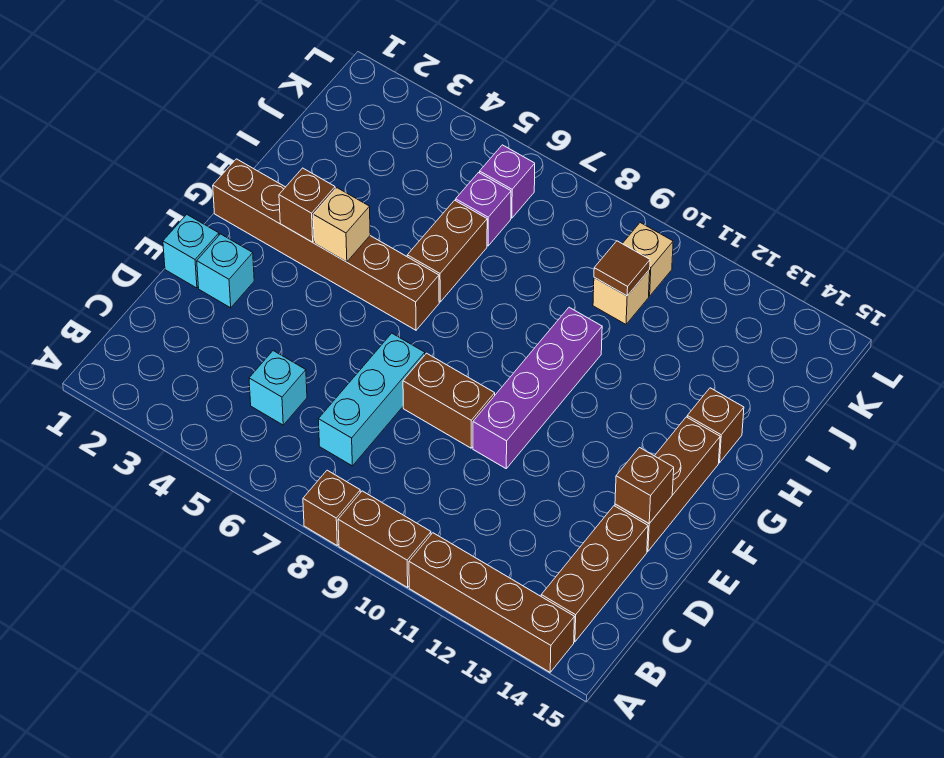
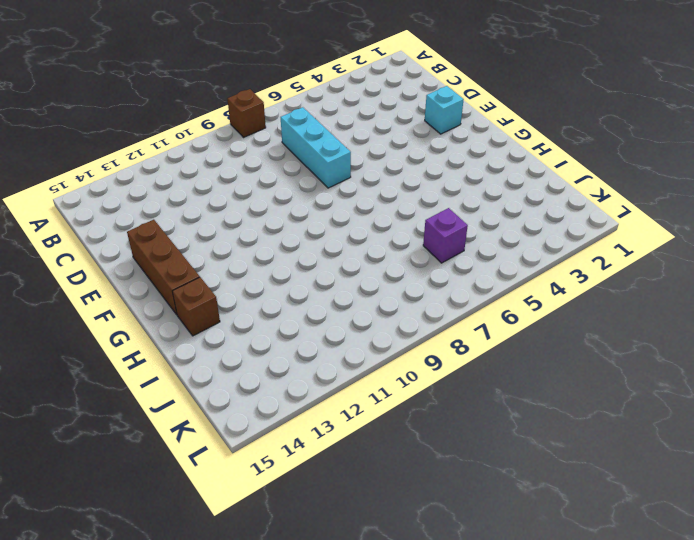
none -> brown brick A9:A10 level 1
none -> brown brick A11:A14 level 1
none -> brown brick B14:D14 level 1

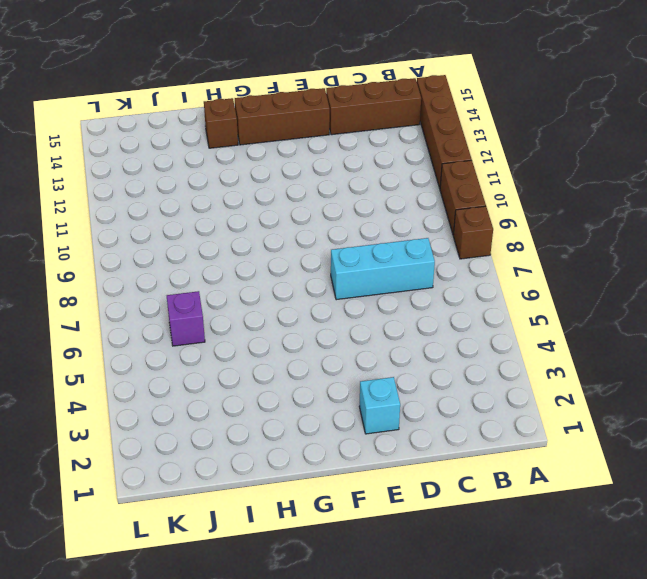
none -> cyan brick C5 level 1
none -> cyan brick E1 level 1
none -> brown brick E8:E9 level 1

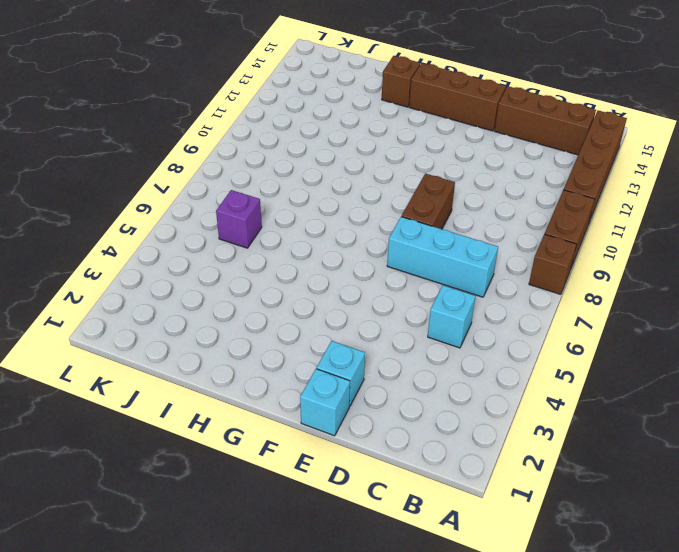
none -> purple brick E10:H10 level 1
none -> brown brick G1:G6 level 1
none -> brown brick H6:I6 level 1

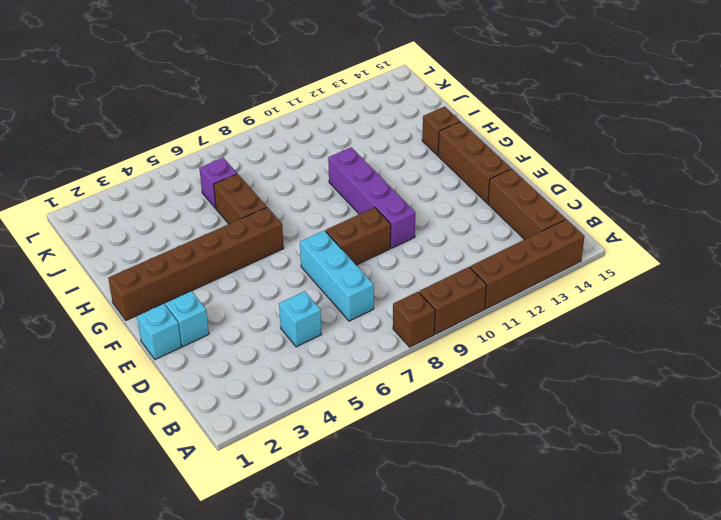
none -> tan brick J10 level 1
none -> purple brick K6 level 1
none -> tan brick K10 level 1

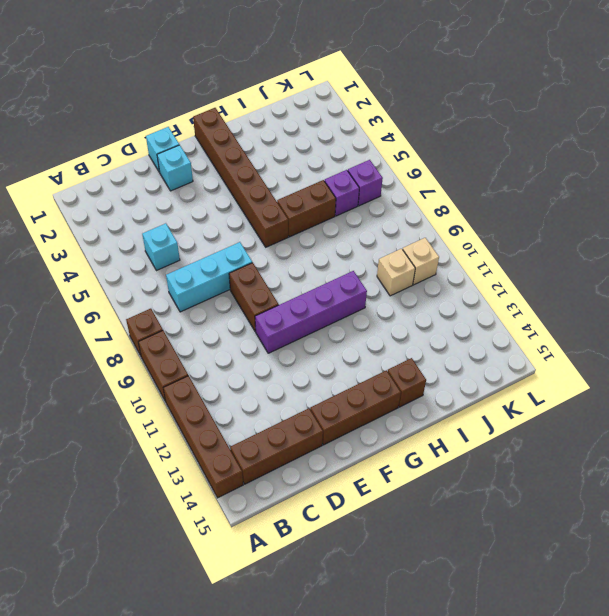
none -> brown brick E14 level 2
none -> brown brick G3 level 2
none -> tan brick G4 level 2

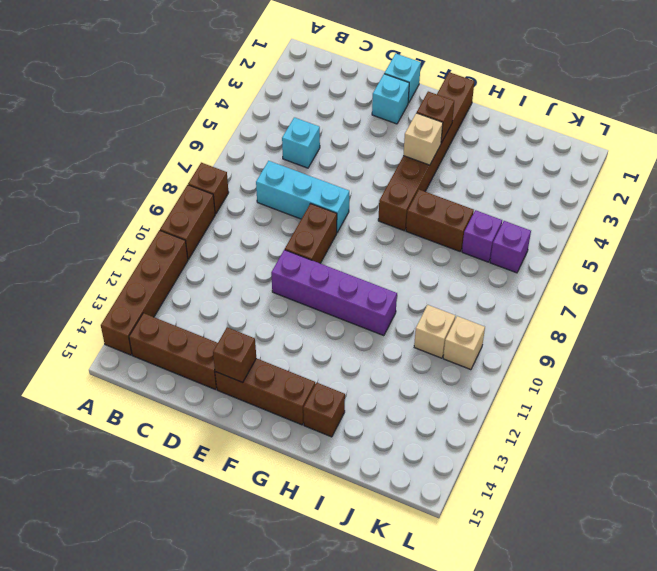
none -> brown tile J10 level 2

